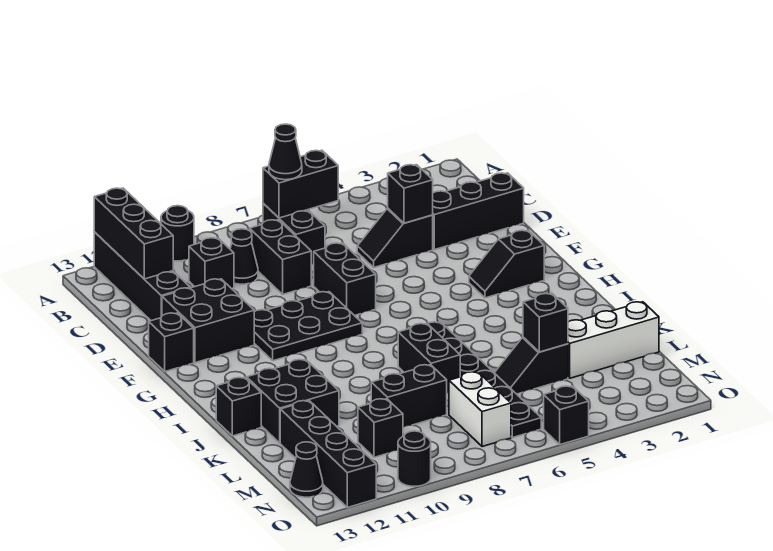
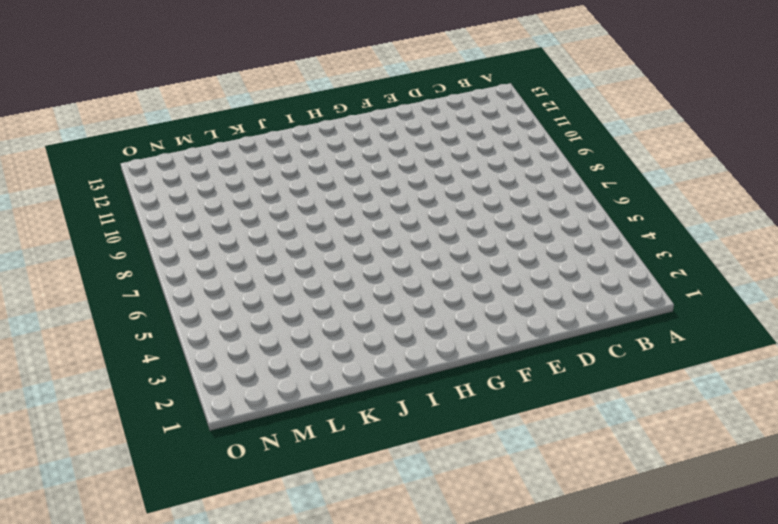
none -> black round brick A10 level 1
none -> black brick A12:D12 level 1
none -> black brick B7:C7 level 1
none -> black brick C8:D8 level 1

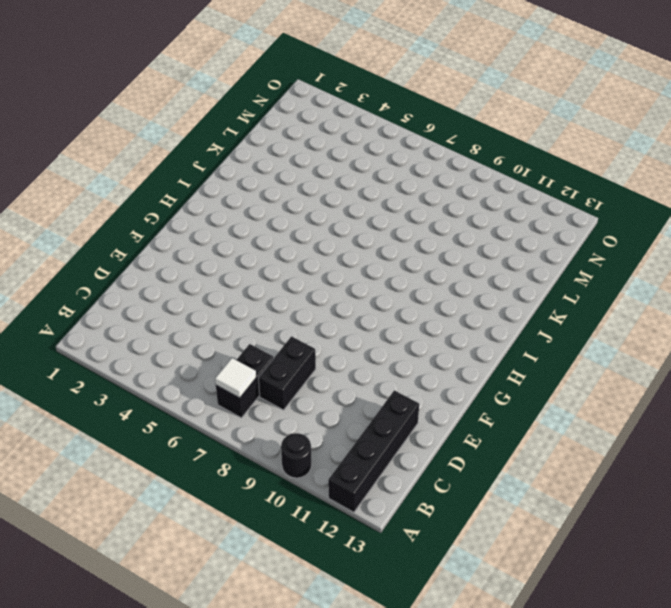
white tile B7 level 2 -> black brick B6:B7 level 2
none -> black cone C9 level 1
none -> black brick C10 level 1
none -> black brick D1:D3 level 1
none -> black slope D4:D5 level 1 top 4

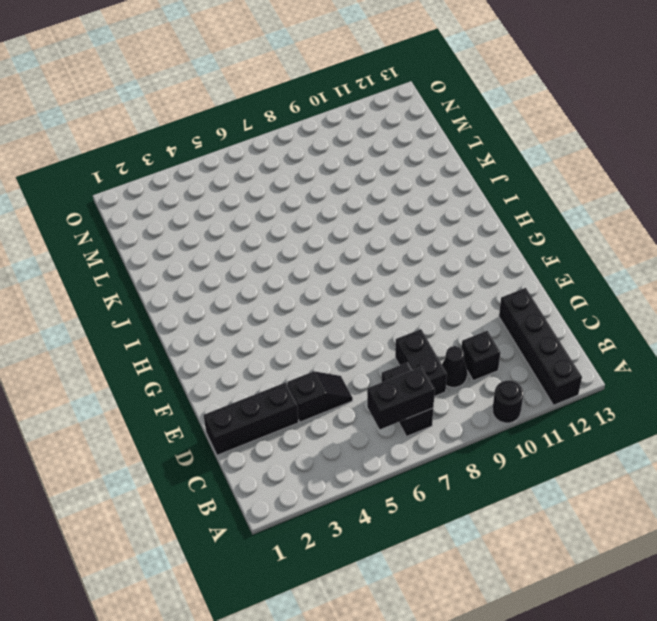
none -> black brick E7:F7 level 1
none -> black brick E11:F12 level 1
none -> black plate F8:G10 level 1
none -> black brick F13 level 1

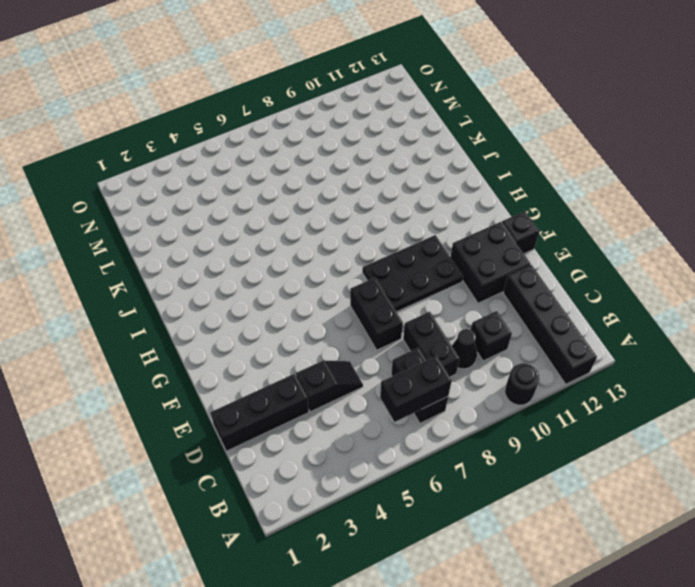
none -> black slope G2:G3 level 1 top 2
none -> black plate I6:N6 level 1
none -> black brick J7:K7 level 1
none -> black brick J11:K12 level 1

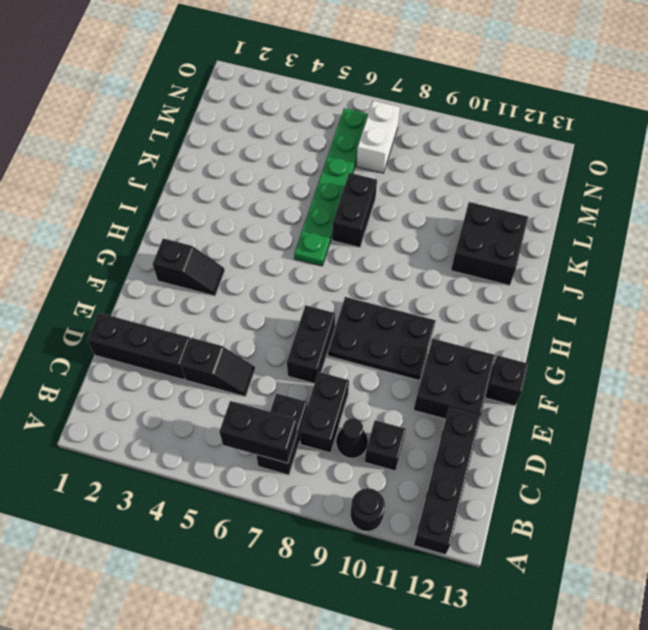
green plate I6:N6 level 1 -> black plate I6:N6 level 1
none -> black brick J13 level 1
none -> white brick L1:L3 level 1
none -> black slope L4:L5 level 1 top 4
none -> black brick L8:L9 level 1

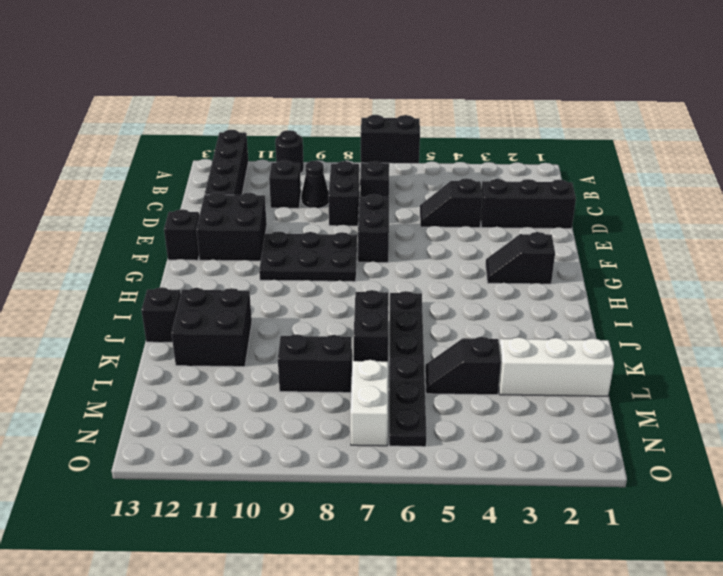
none -> black brick L12:O12 level 1
none -> black brick M10 level 1
none -> black cone N13 level 1
none -> black brick O5 level 1

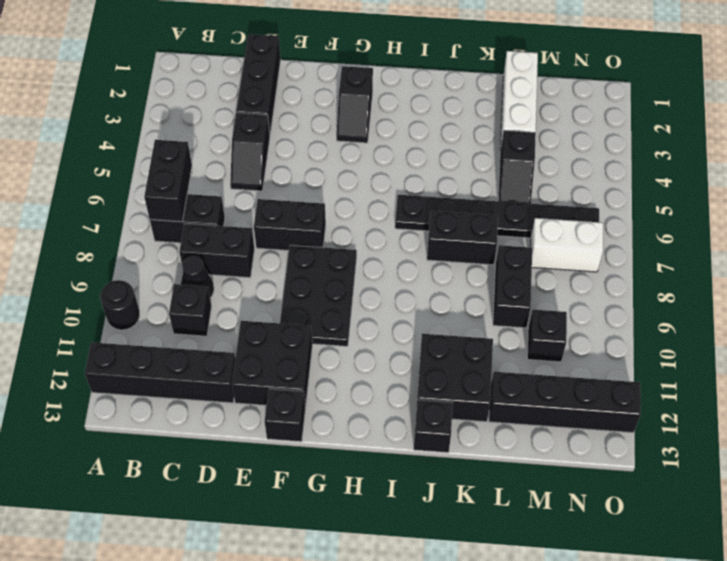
none -> black cone N13 level 1
none -> black brick O5 level 1
none -> black round brick O10 level 1
none -> black brick A12:C12 level 2

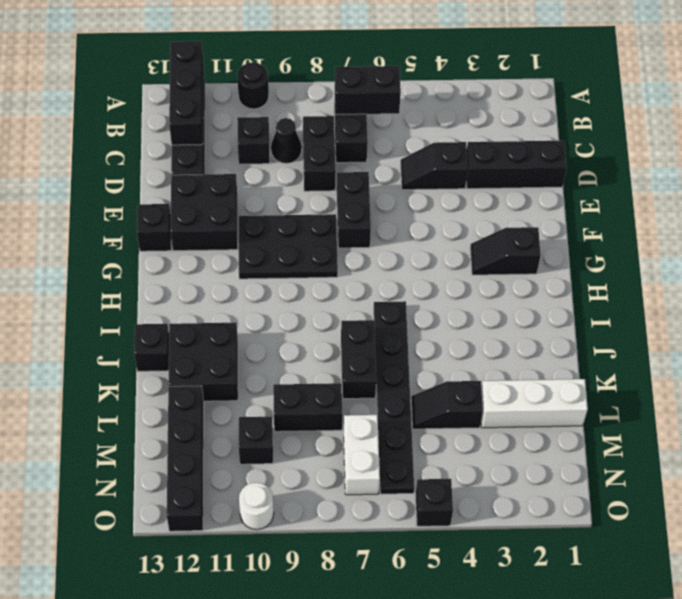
white round brick O10 level 1 -> black round brick O10 level 1
none -> black cone N13 level 1
none -> black brick D4 level 2
none -> black brick L4 level 2
none -> black cone B7 level 3

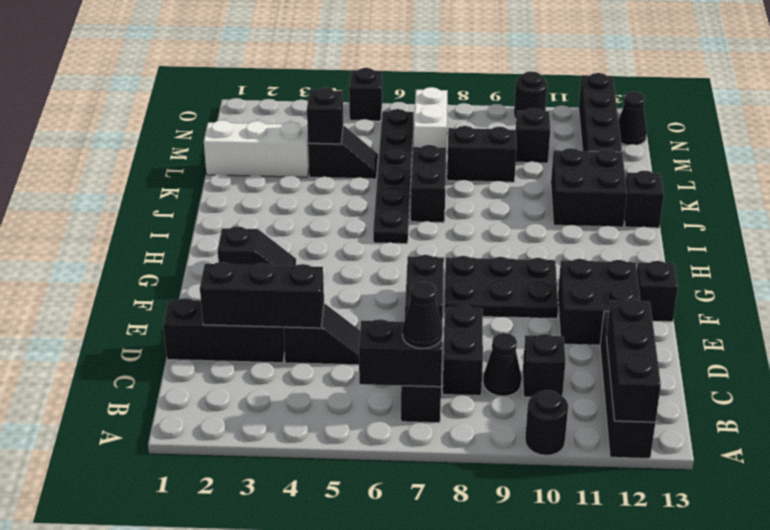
black brick D2:D4 level 2 -> black brick D4 level 2

